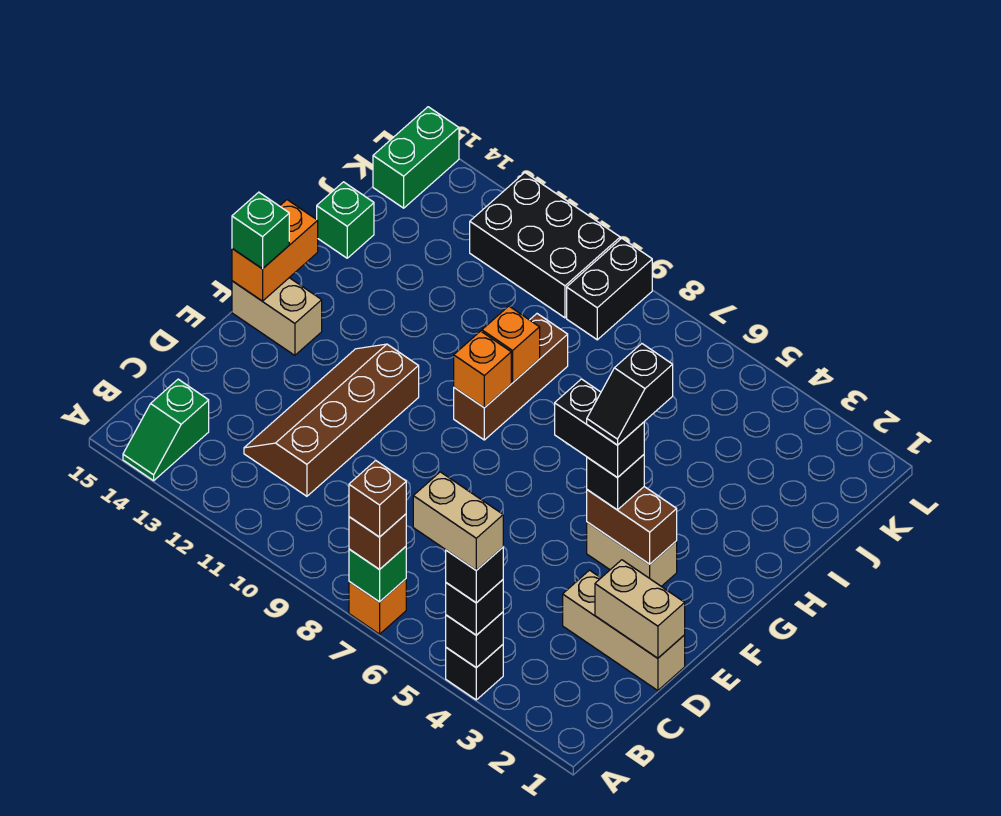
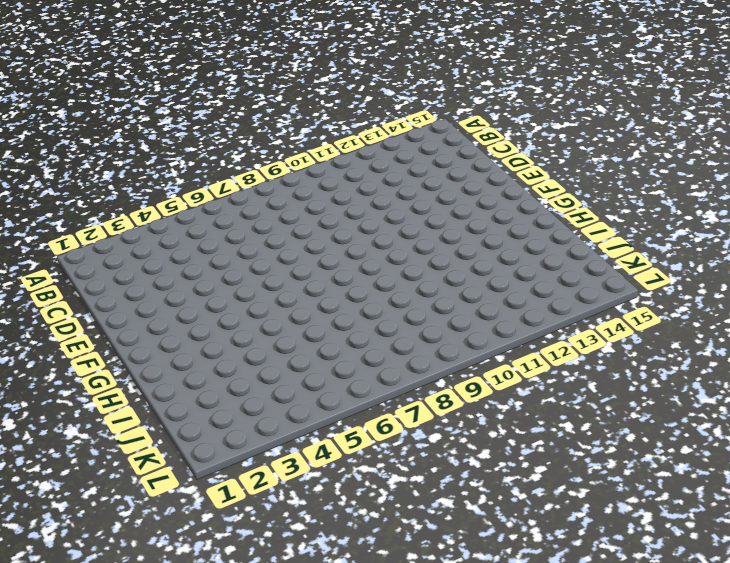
none -> black brick A4 level 1
none -> orange brick A7 level 1
none -> green slope A14:B14 level 1 top B

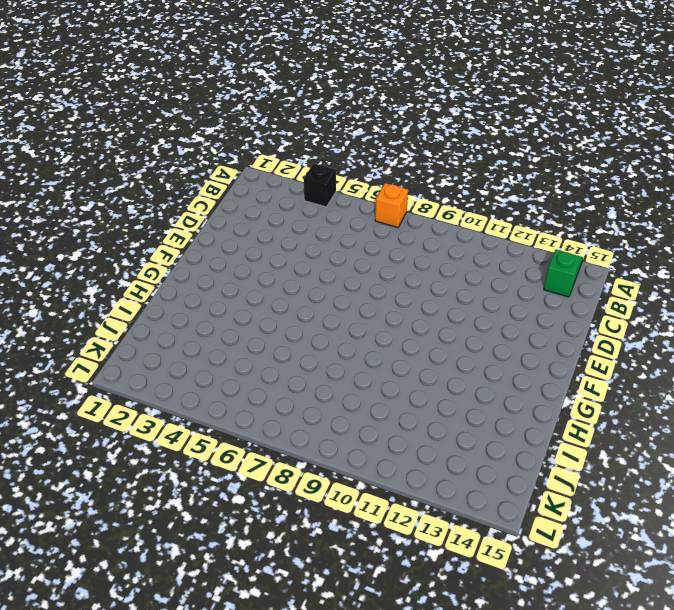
none -> brown slope C11:F12 level 1 top 11
none -> tan brick D1:D3 level 1
none -> tan brick F3:F4 level 1

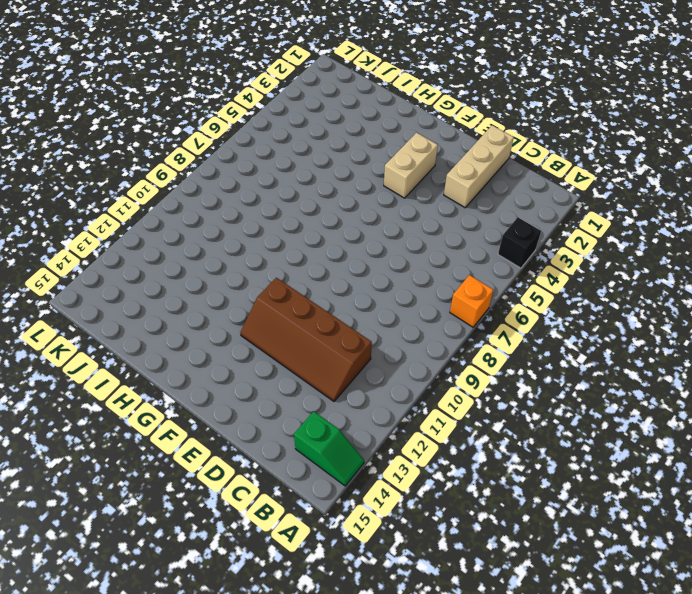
none -> tan brick F14:F15 level 1
none -> brown brick G9:I9 level 1
none -> green brick I15 level 1

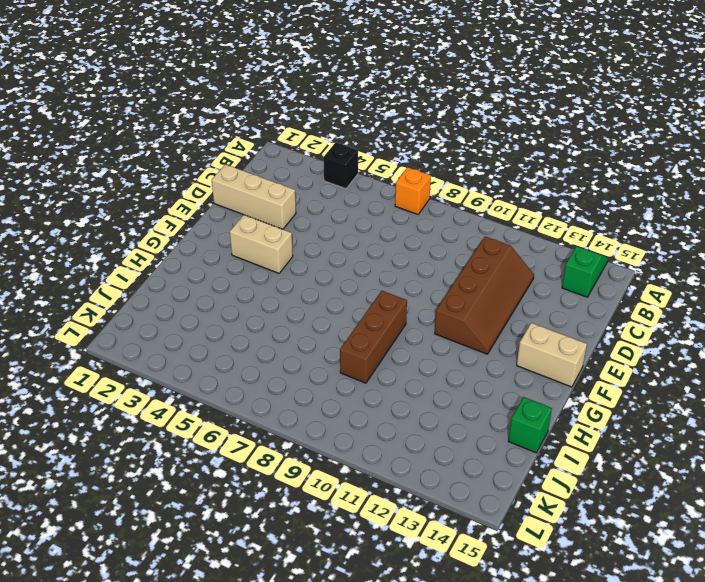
none -> black brick K9:L9 level 1
none -> black brick K10:L12 level 1
none -> green brick K15:L15 level 1

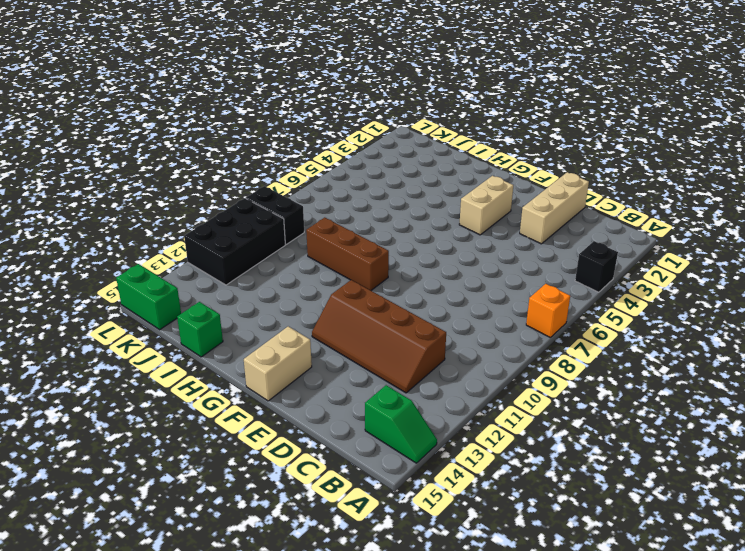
none -> black brick A4 level 2
none -> green brick A7 level 2
none -> tan brick D1:D2 level 2

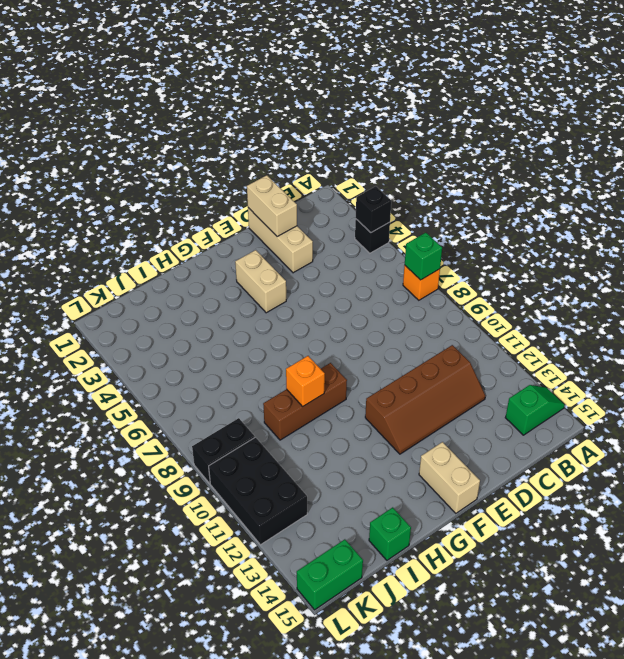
none -> brown brick F3:F4 level 2
none -> orange brick F15:G15 level 2
none -> orange brick G9 level 2

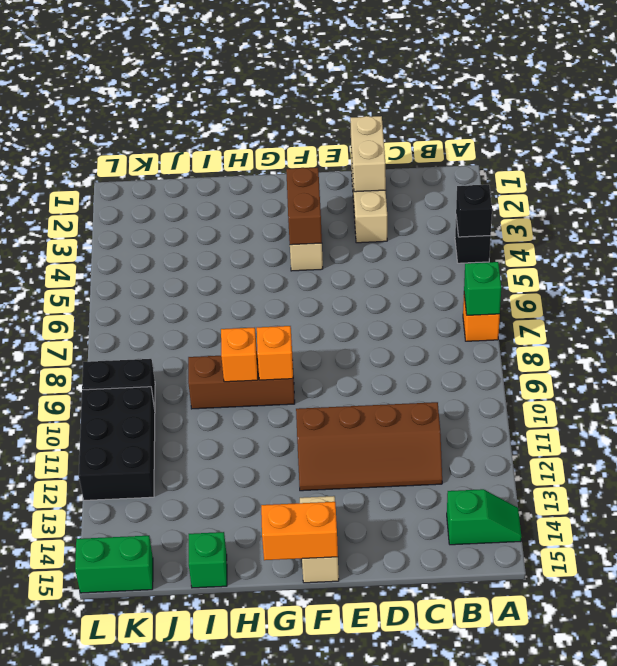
none -> black brick A4 level 3
none -> brown brick A7 level 3
none -> black brick F4 level 3

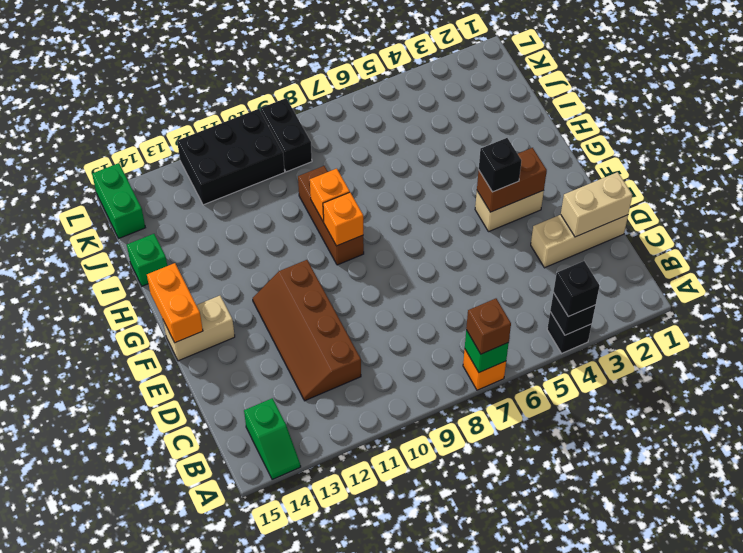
none -> green brick F15 level 3
none -> black brick A4 level 4
none -> brown brick A7 level 4

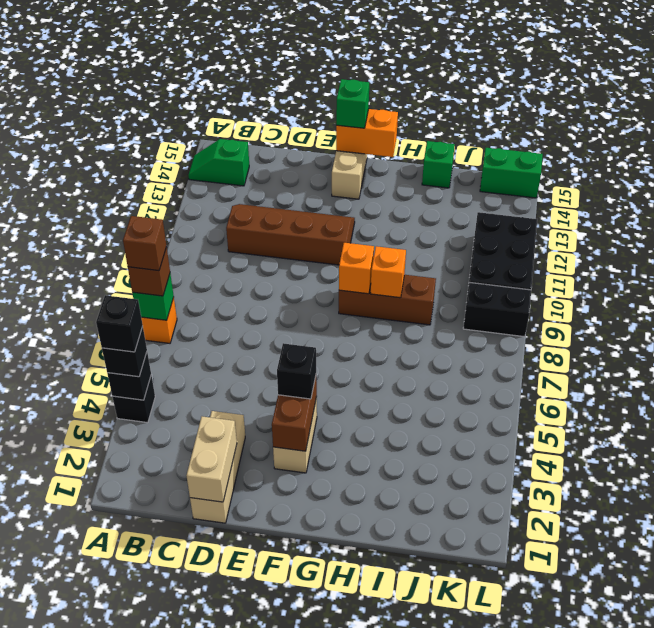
none -> black brick F4:F5 level 4
none -> tan brick A4:A5 level 5
none -> black slope F4:G4 level 5 top G

